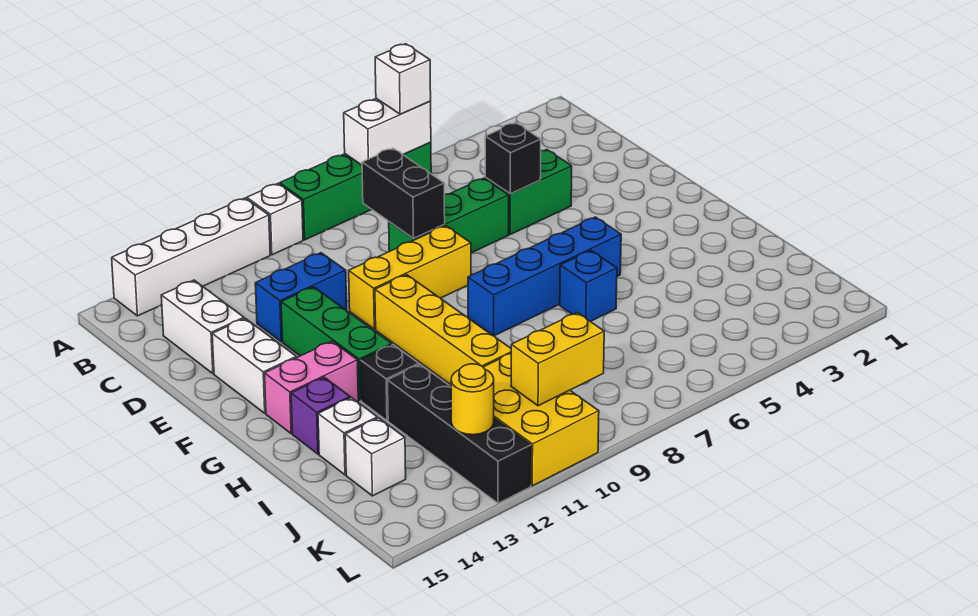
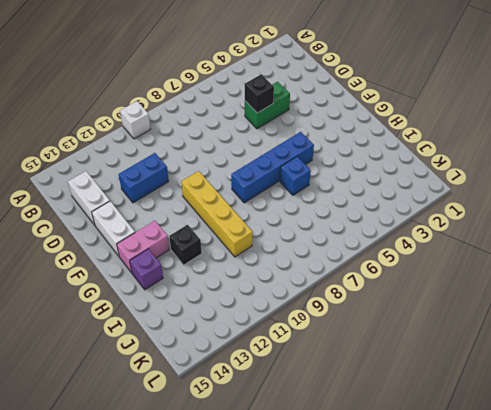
none -> green brick A6:A9 level 1
none -> white brick A11:A14 level 1
none -> green brick D6:D8 level 1

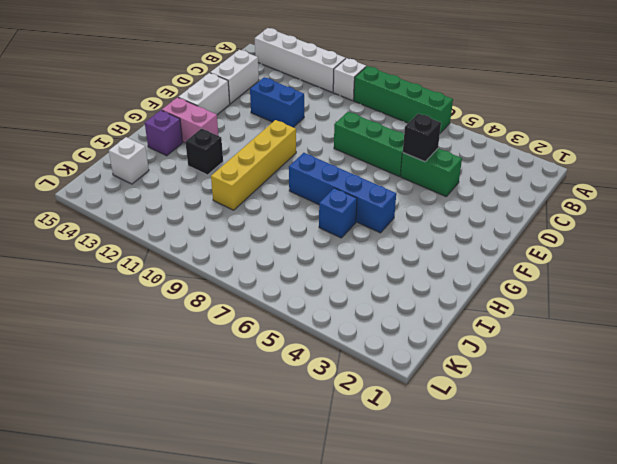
none -> yellow brick E8:E10 level 1
none -> green brick E12:G12 level 1
none -> black brick I12:L12 level 1

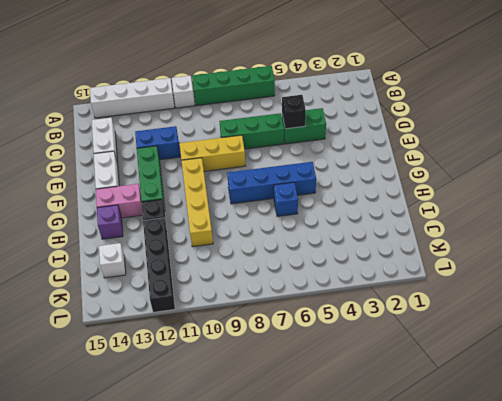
none -> white brick I14 level 1
none -> yellow brick J10:L11 level 1
none -> white brick A6:A7 level 2

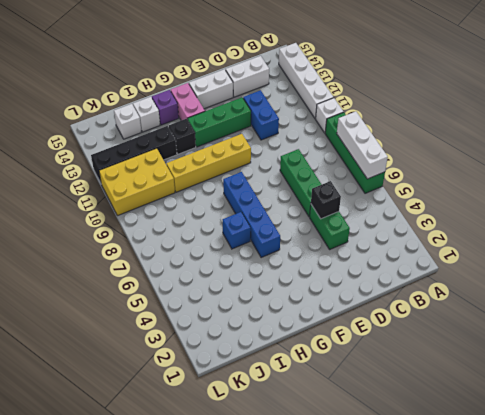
white brick A6:A8 level 2 -> white brick A6:A7 level 2
none -> yellow brick E8:E10 level 1
none -> black brick C8:D8 level 2
none -> yellow brick K9:K10 level 2

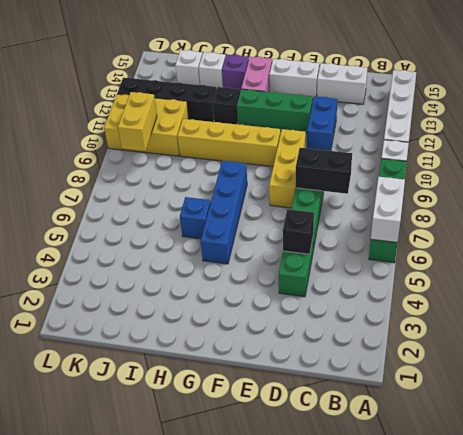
none -> yellow round brick K12 level 2
none -> white brick A6 level 3

